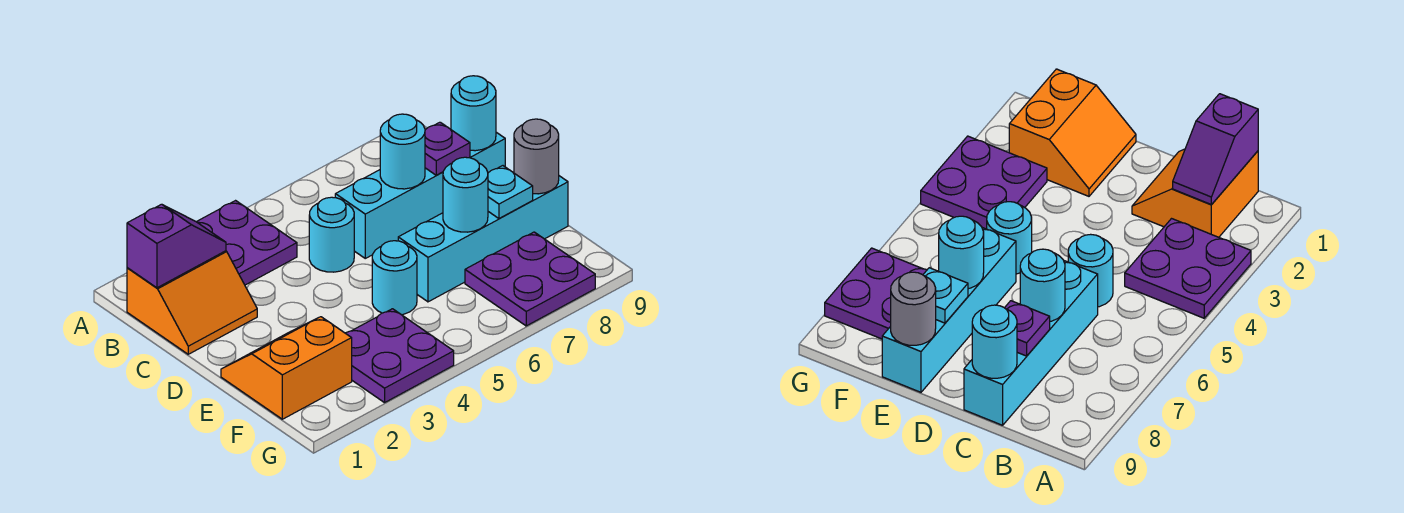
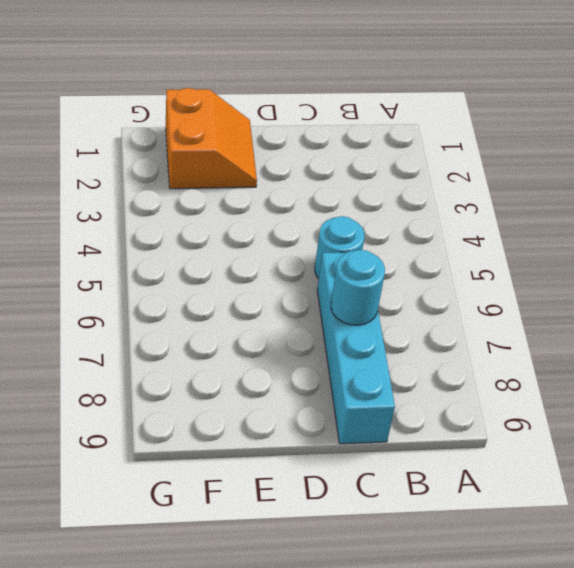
none -> purple plate A3:B4 level 1
none -> orange slope B1:C2 level 1 top B
none -> cyan round brick E5 level 1

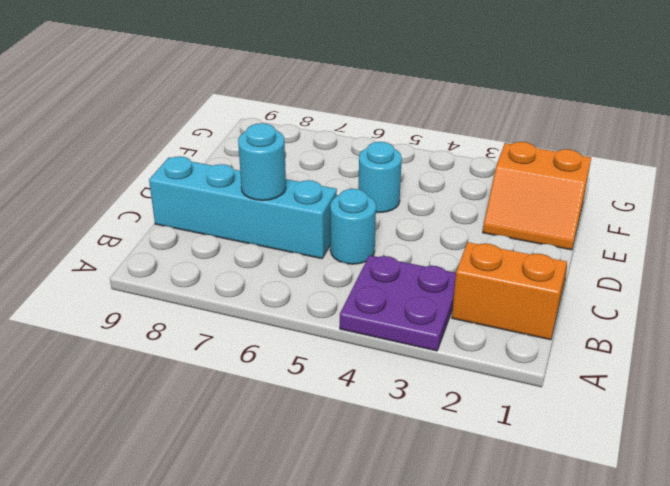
none -> cyan brick E6:E9 level 1
none -> purple plate F3:G4 level 1
none -> purple plate F7:G8 level 1

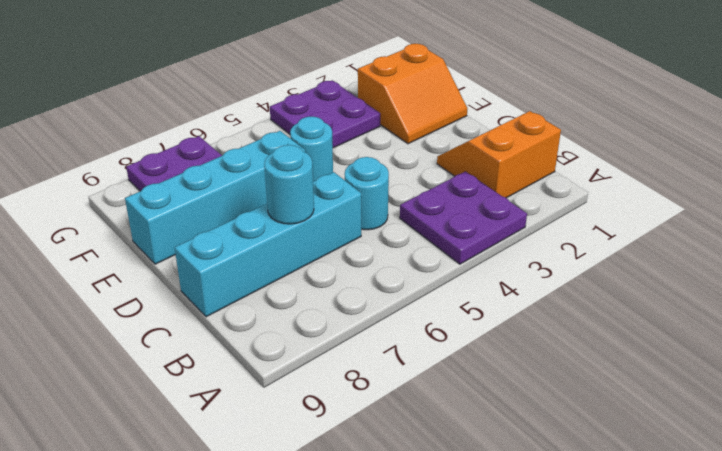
none -> purple slope B1:B2 level 2 top 1
none -> purple plate C8 level 2
none -> cyan round brick C9 level 2

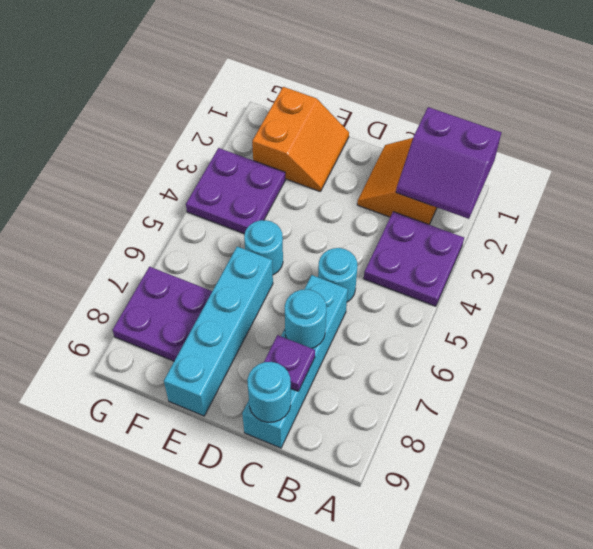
purple slope A1:B2 level 2 top 1 -> purple slope B1:B2 level 2 top 1
none -> cyan round brick E7 level 2
none -> cyan plate E8 level 2
none -> grey round brick E9 level 2

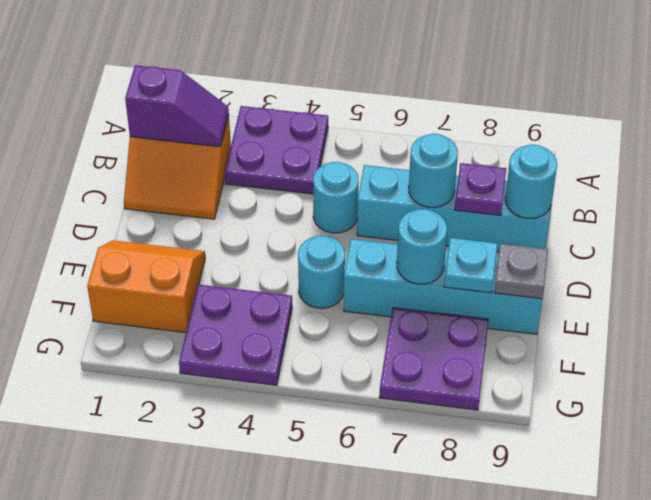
grey plate E9 level 2 -> grey round brick E9 level 2

